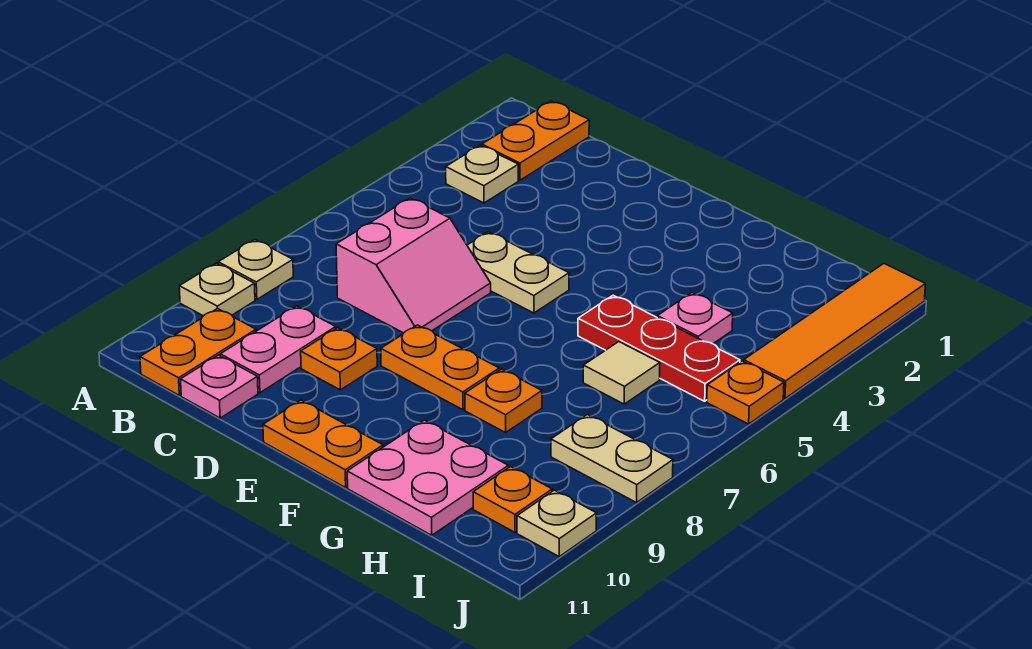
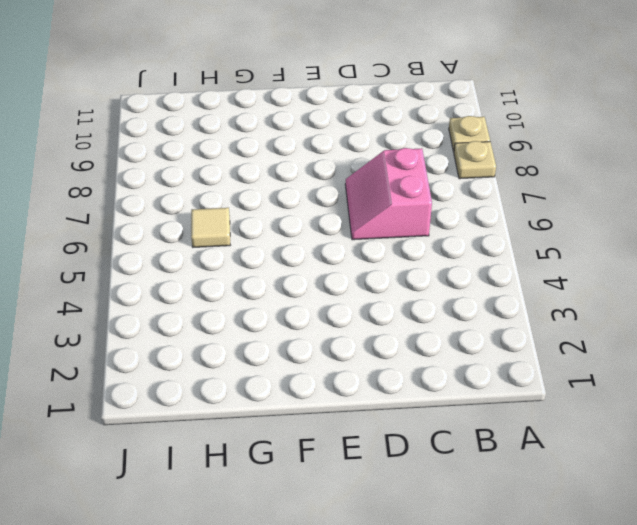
none -> orange plate B1:B2 level 1
none -> tan plate B3 level 1
none -> orange plate B10:B11 level 1

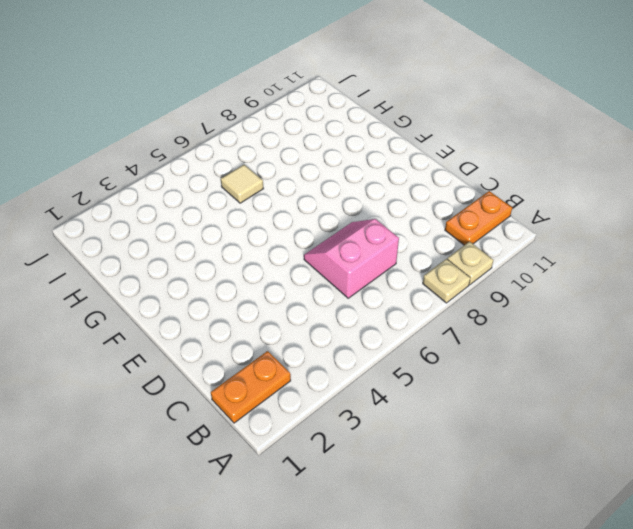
none -> tan plate B3 level 1
none -> pink plate C9:C10 level 1
none -> pink plate C11 level 1

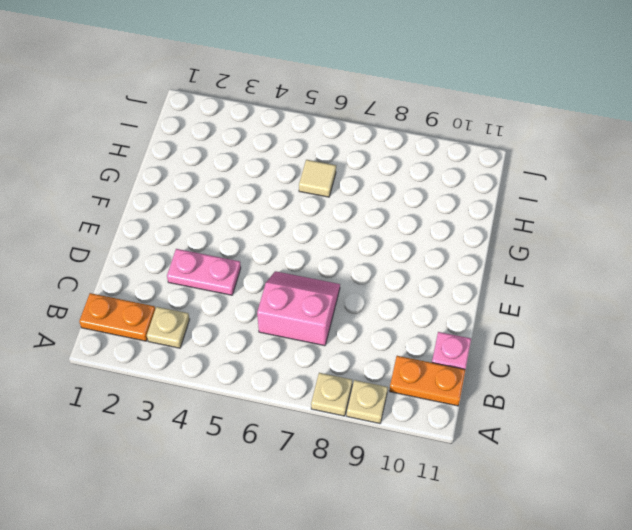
pink plate D3:D4 level 1 -> pink plate C9:C10 level 1
none -> tan plate D5:E5 level 1
none -> orange plate D9 level 1
none -> orange plate E8:F8 level 1

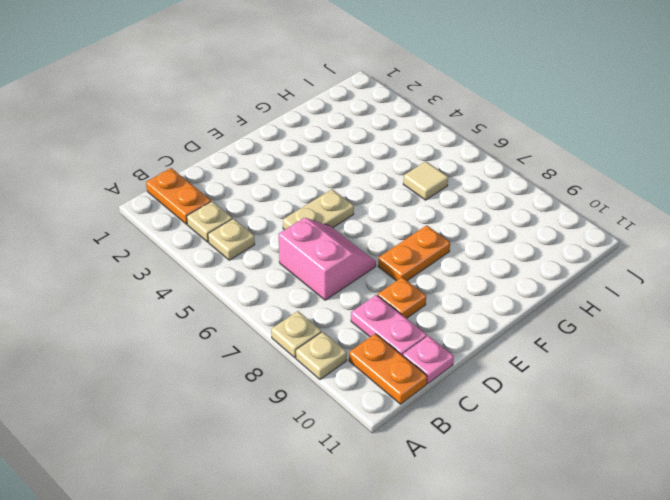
tan plate B4 level 1 -> tan plate J10 level 1
none -> orange plate E11:F11 level 1
none -> red plate G5:I5 level 1
none -> orange plate G8 level 1

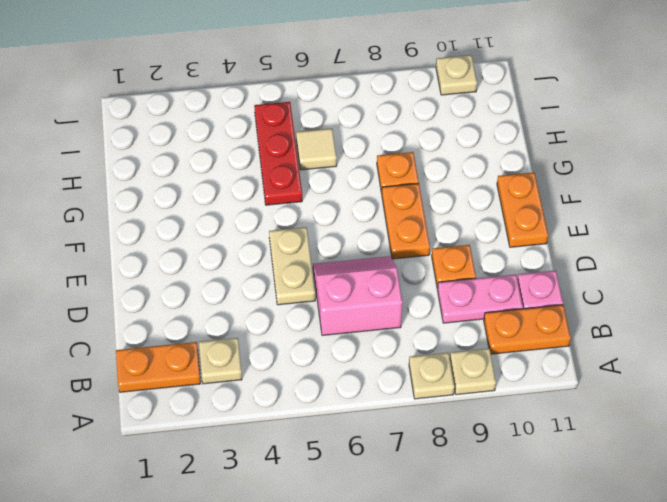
none -> pink plate G10:H11 level 1
none -> pink plate H4 level 1
none -> tan plate I8:J8 level 1

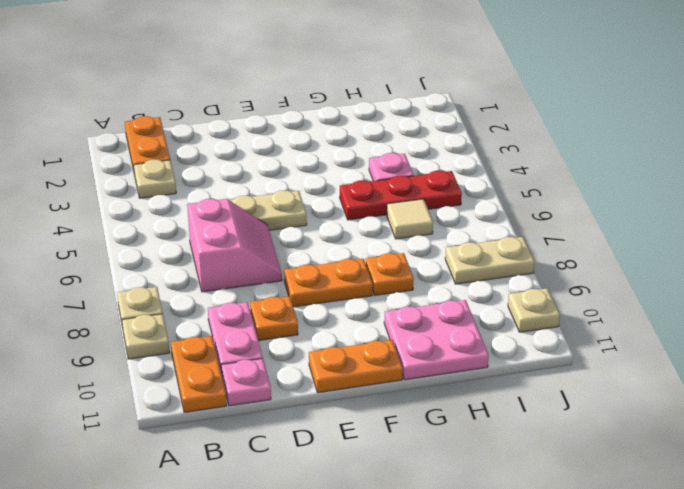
none -> orange plate I10 level 1
none -> orange tile J1:J4 level 1
none -> orange plate J5 level 1

